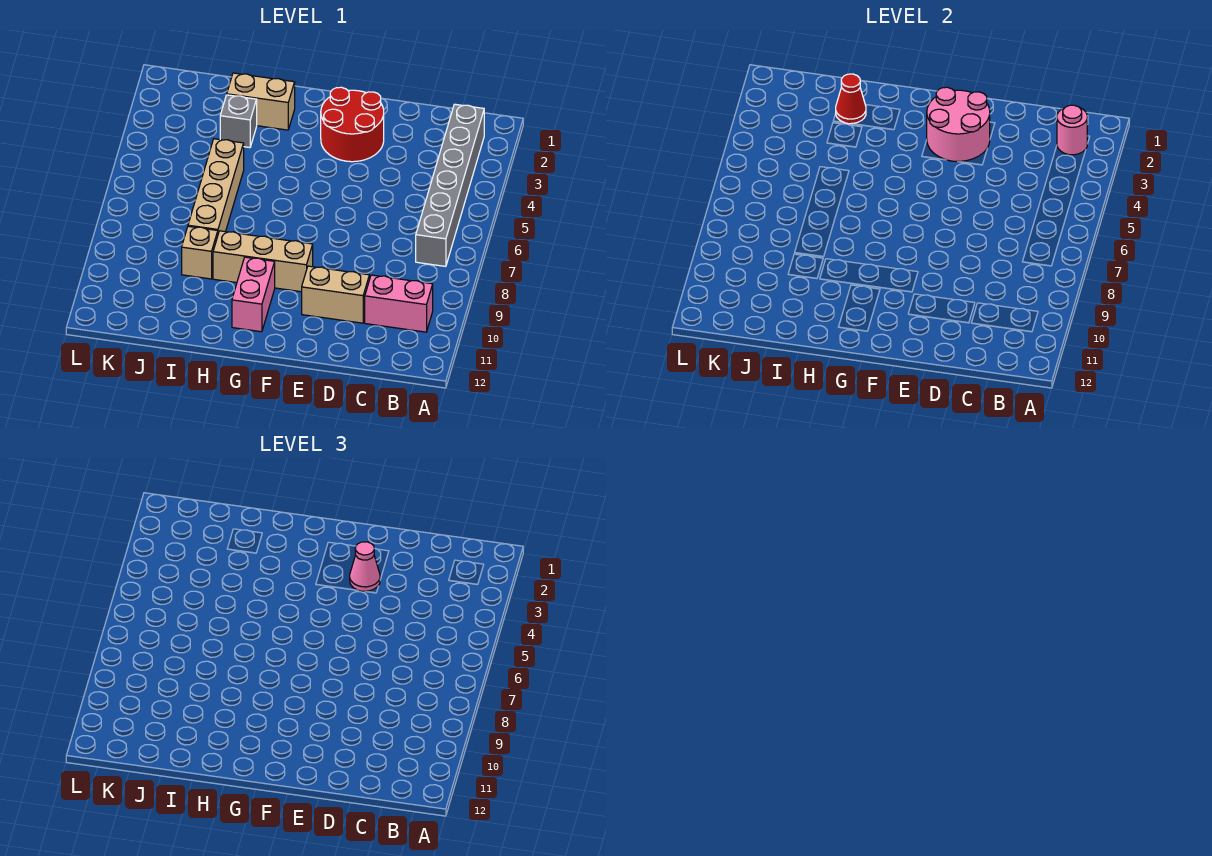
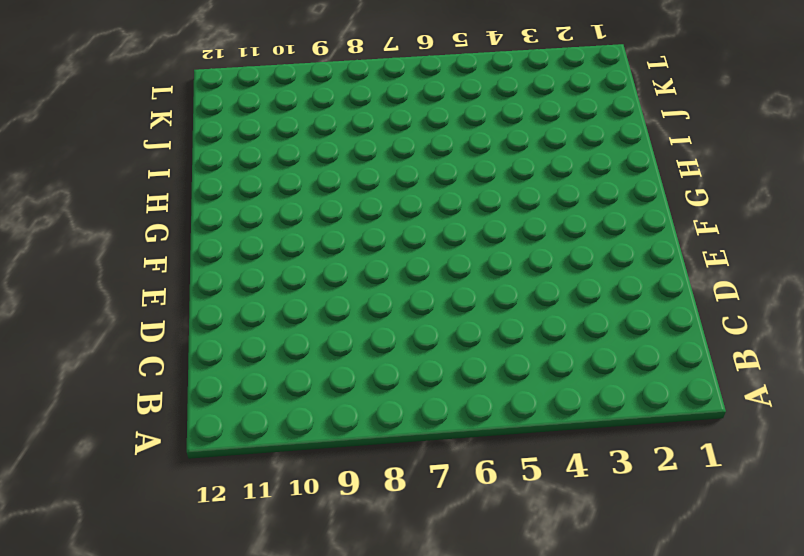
none -> grey brick B2:B7 level 1
none -> pink brick B10:C10 level 1
none -> tan brick D10:E10 level 1

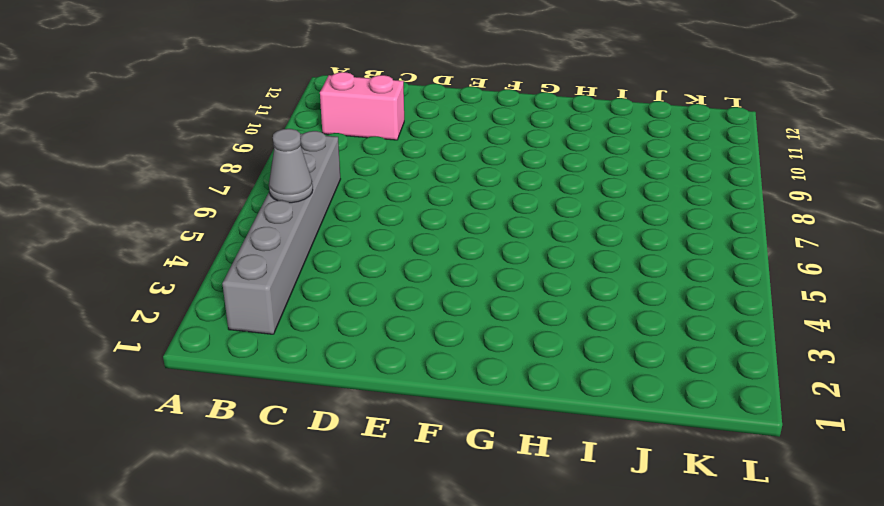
grey cone B5 level 2 -> none
none -> tan brick D10:E10 level 1
none -> red round brick E2:F3 level 1
none -> tan brick F9:H9 level 1

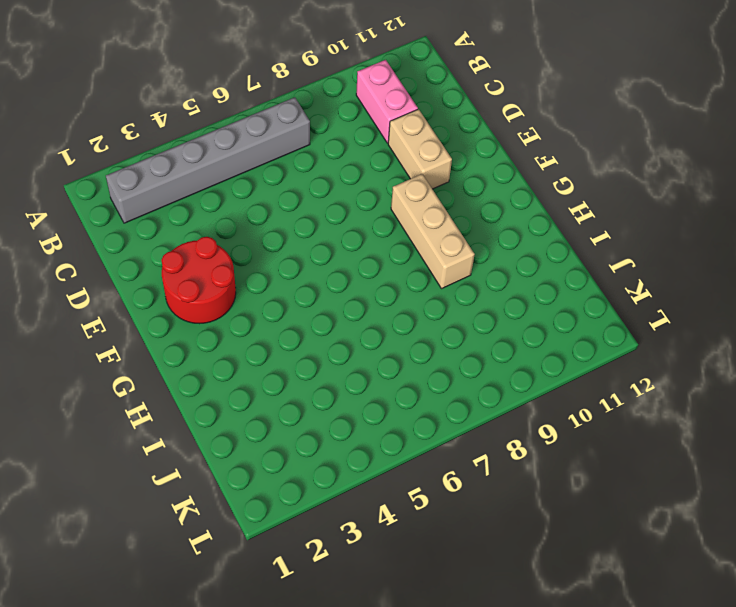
none -> pink brick G10:G11 level 1
none -> tan brick H2:I2 level 1
none -> grey brick I3 level 1

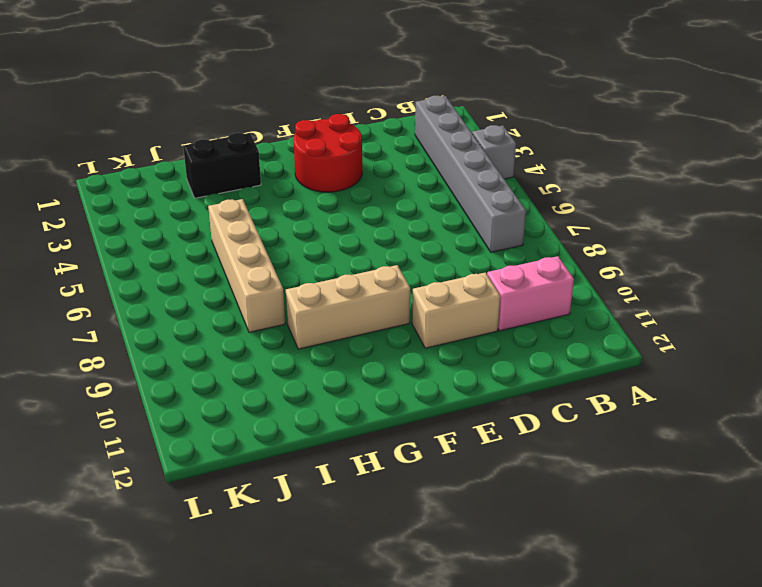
grey brick A4 level 1 -> grey brick I3 level 1
black brick H2:I2 level 1 -> tan brick H2:I2 level 1
none -> pink brick G10:G11 level 1
none -> tan brick I9 level 1
none -> pink round brick B2 level 2

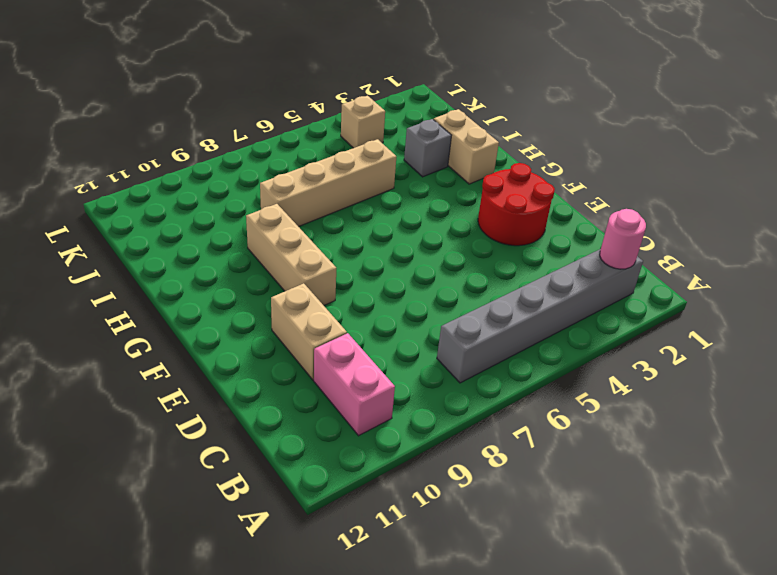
tan brick K4 level 1 -> tan brick I9 level 1
none -> pink brick G10:G11 level 1
none -> pink round brick E2:F3 level 2
none -> red cone I2 level 2

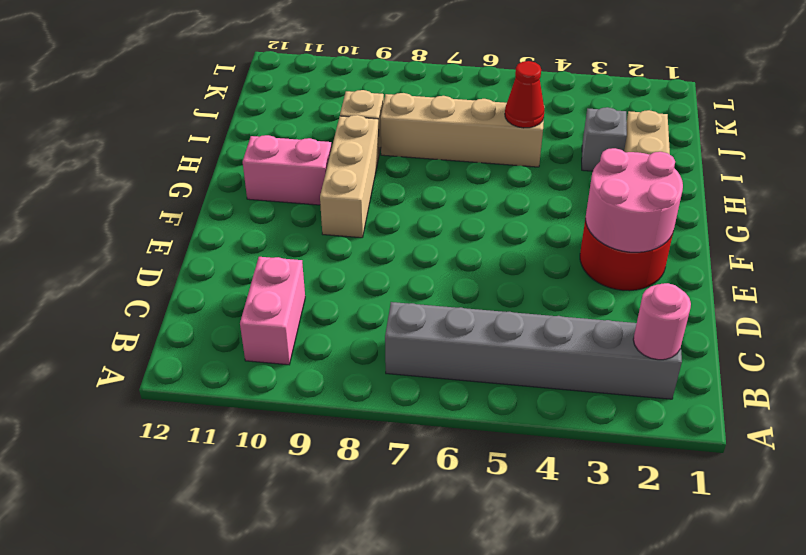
red cone I5 level 2 -> red cone I2 level 2
none -> tan brick D10:E10 level 1
none -> pink cone E3 level 3

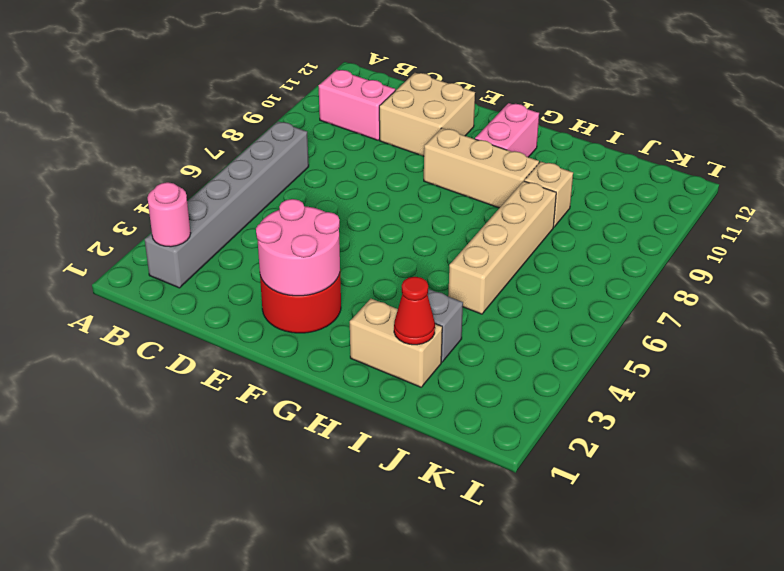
tan brick D10:E11 level 1 -> tan brick D10:E10 level 1
none -> pink cone E3 level 3

